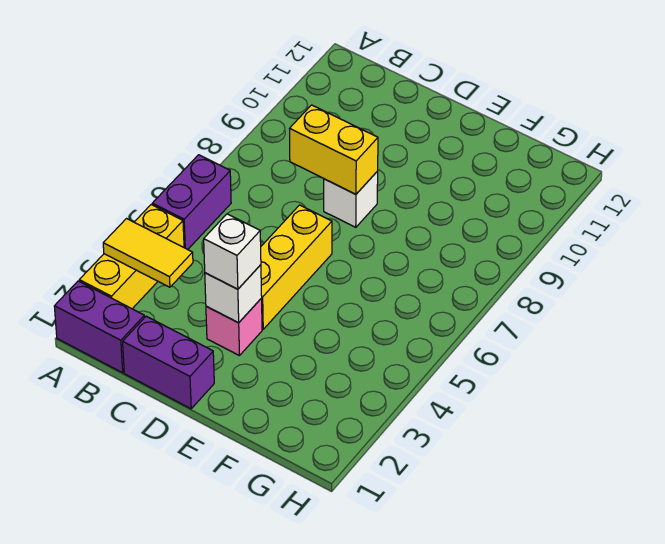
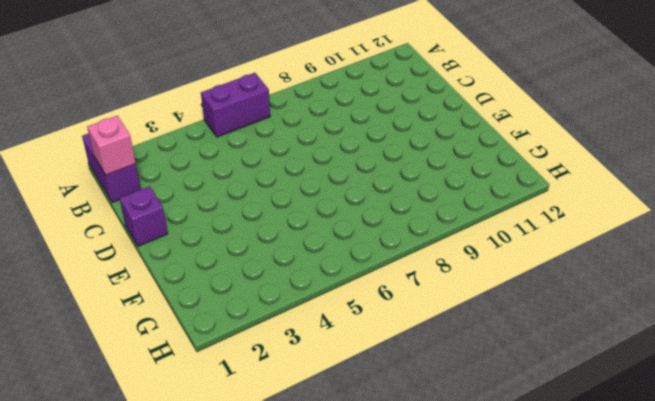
pink brick B1 level 2 -> pink brick D3 level 1
purple brick D1 level 1 -> purple brick C1:D1 level 1
none -> yellow brick A2:A4 level 1
none -> yellow brick D4:D6 level 1

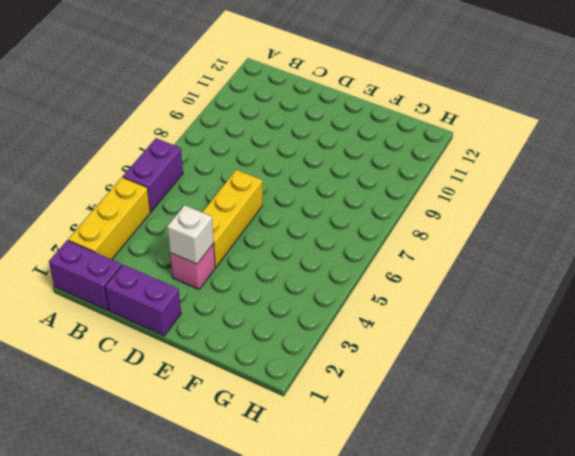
none -> white brick D8 level 1
none -> yellow tile A3:B3 level 2

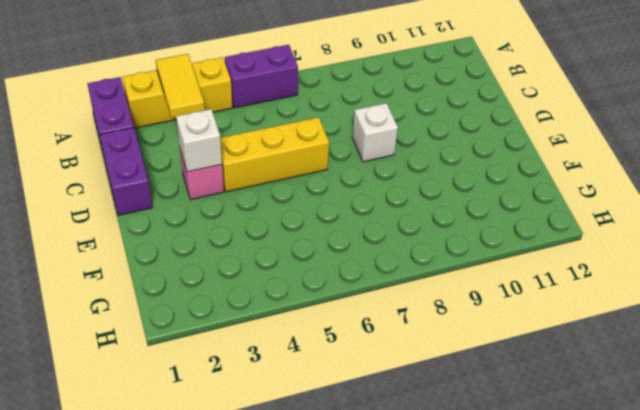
none -> yellow brick C8:D8 level 2
none -> white brick D3 level 3

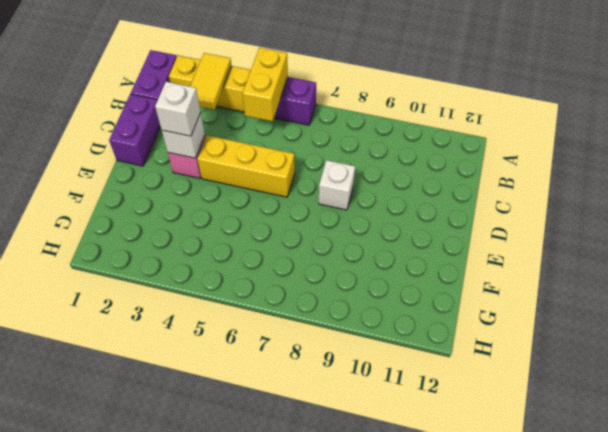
yellow brick A5:B5 level 2 -> yellow brick C8:D8 level 2

